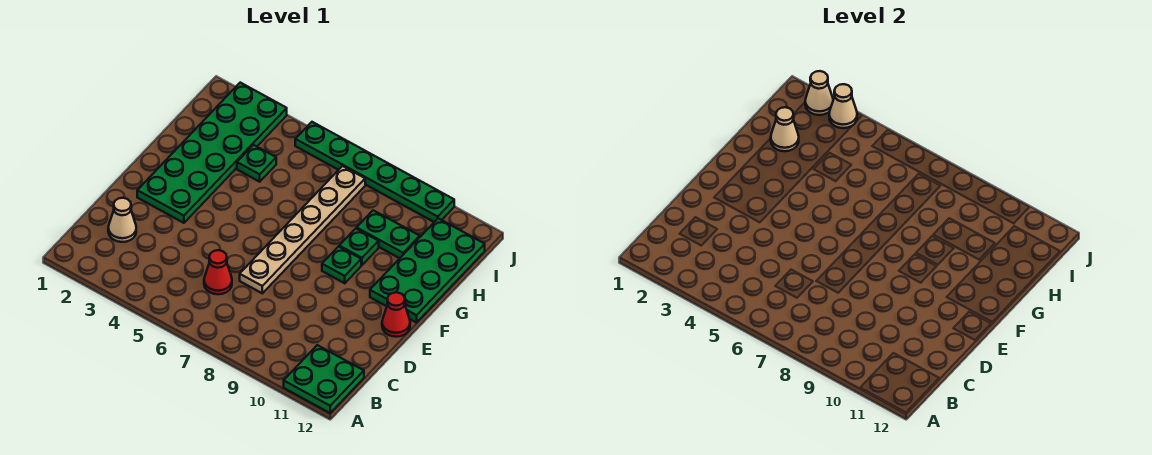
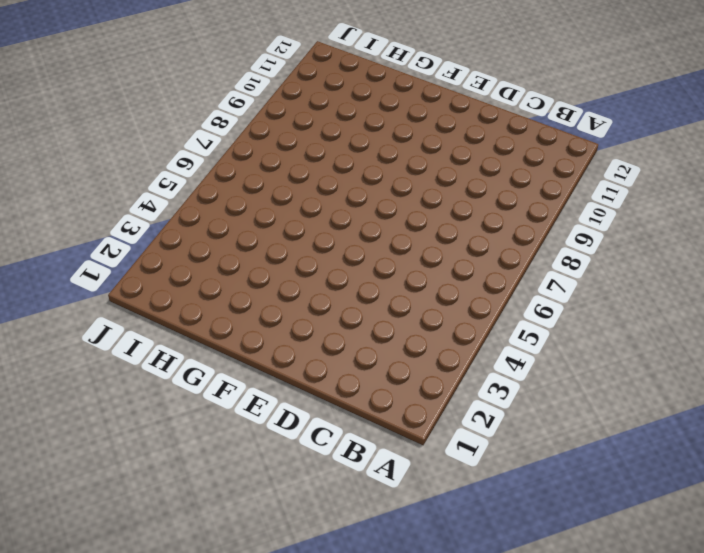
none -> green plate A11:B12 level 1
none -> tan cone C2 level 1
none -> red cone C6 level 1

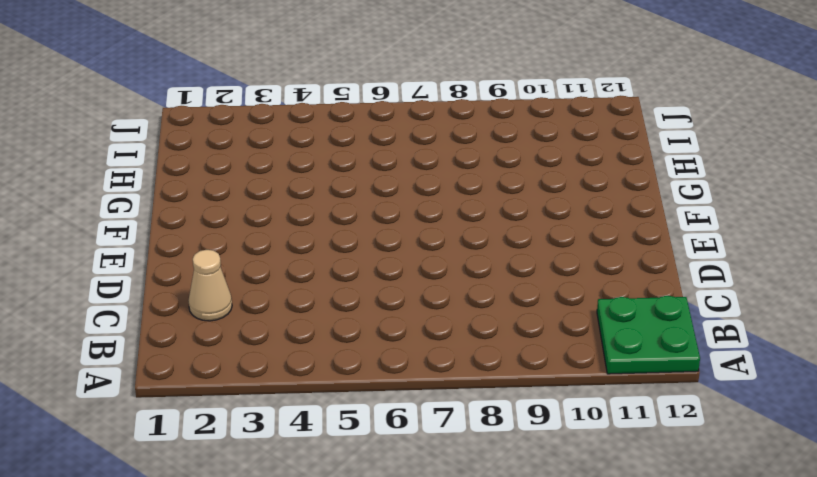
none -> red cone C6 level 1
none -> tan plate D7:I7 level 1
none -> green plate E2:J3 level 1

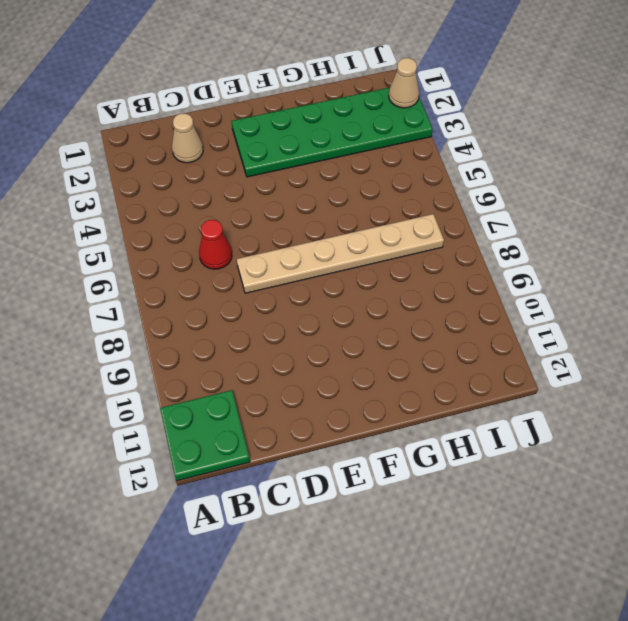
none -> red cone E12 level 1
none -> green plate F9 level 1
none -> green plate F11:I12 level 1

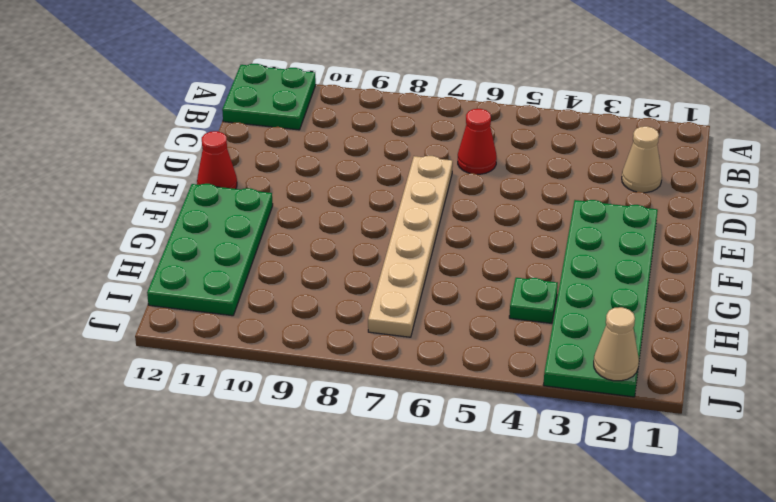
none -> green plate F9 level 1
none -> green plate G9 level 1
none -> green plate H9:H10 level 1

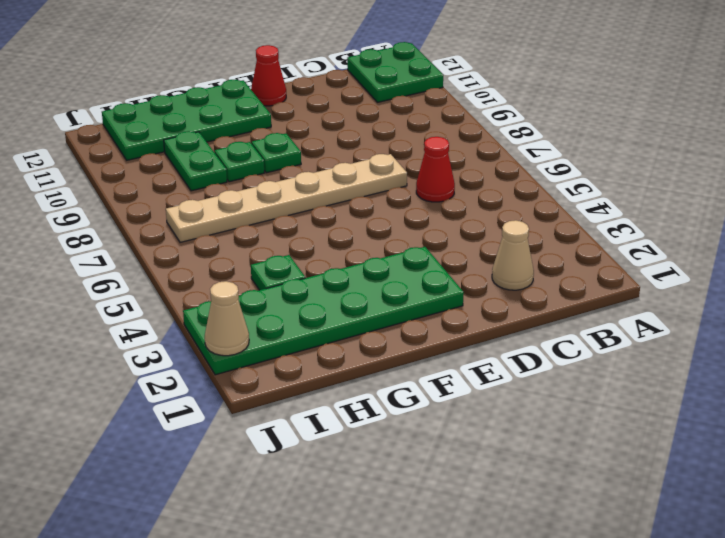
none -> green plate J5:J10 level 1
none -> tan cone H2 level 2
none -> tan cone J3 level 2

